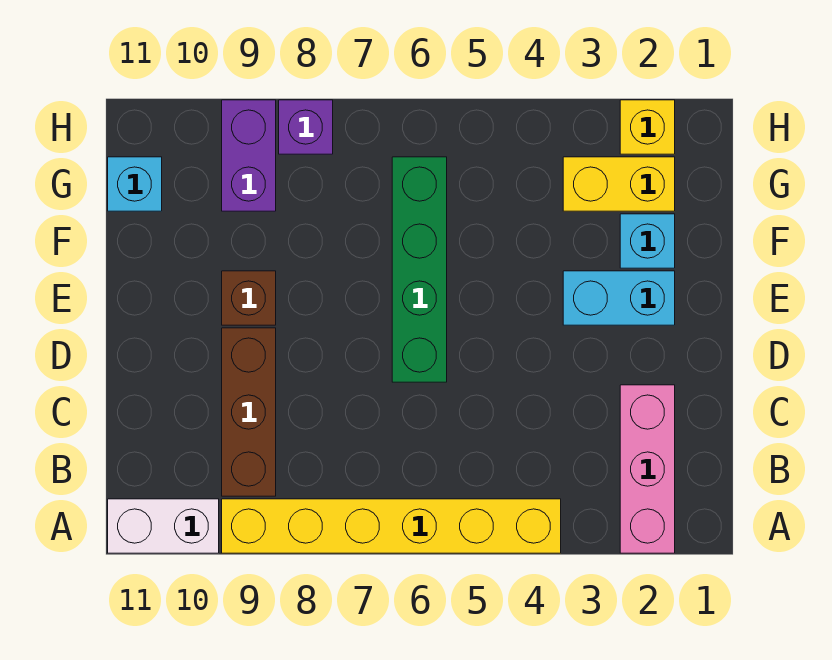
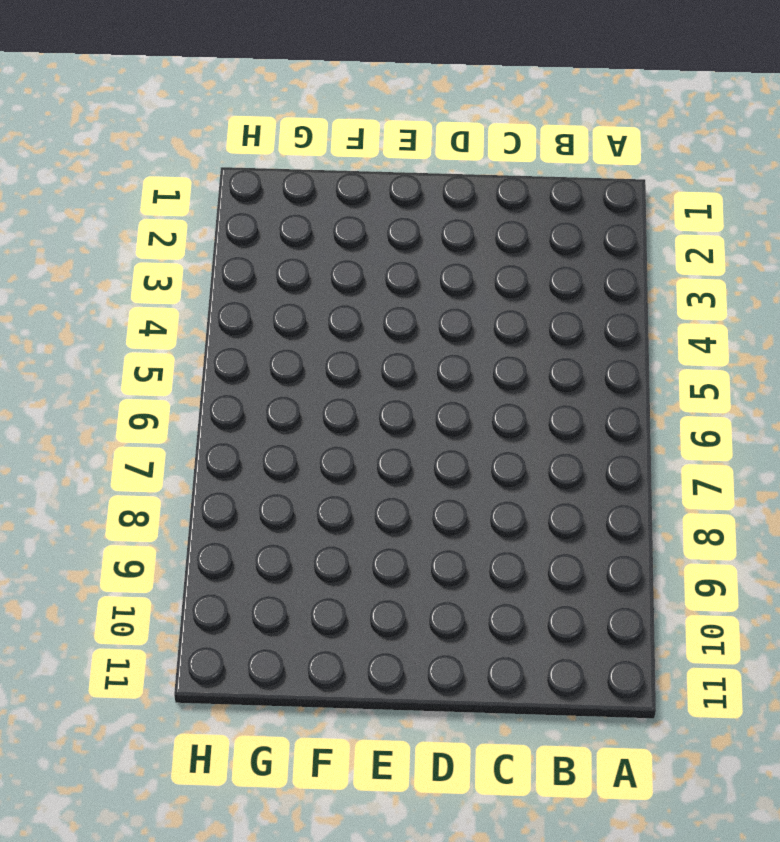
none -> pink brick A2:C2 level 1
none -> yellow brick A4:A9 level 1
none -> white brick A10:A11 level 1

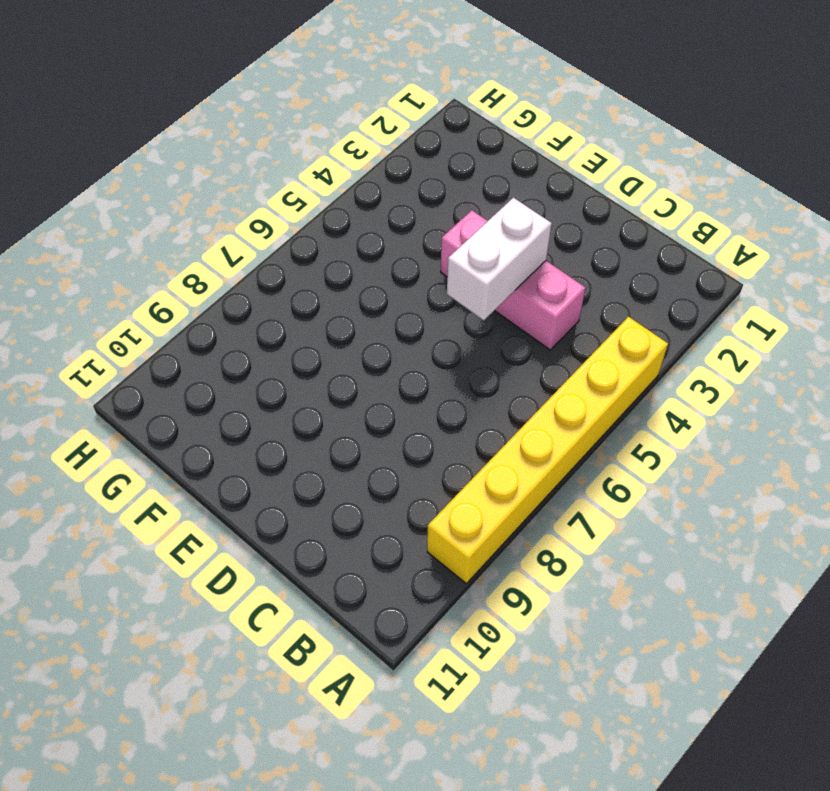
pink brick C4:E4 level 1 -> pink brick A2:C2 level 1
white brick D4:D5 level 2 -> white brick A10:A11 level 1
none -> brown brick B9:D9 level 1
none -> green brick D6:G6 level 1
none -> cyan brick E2:E3 level 1

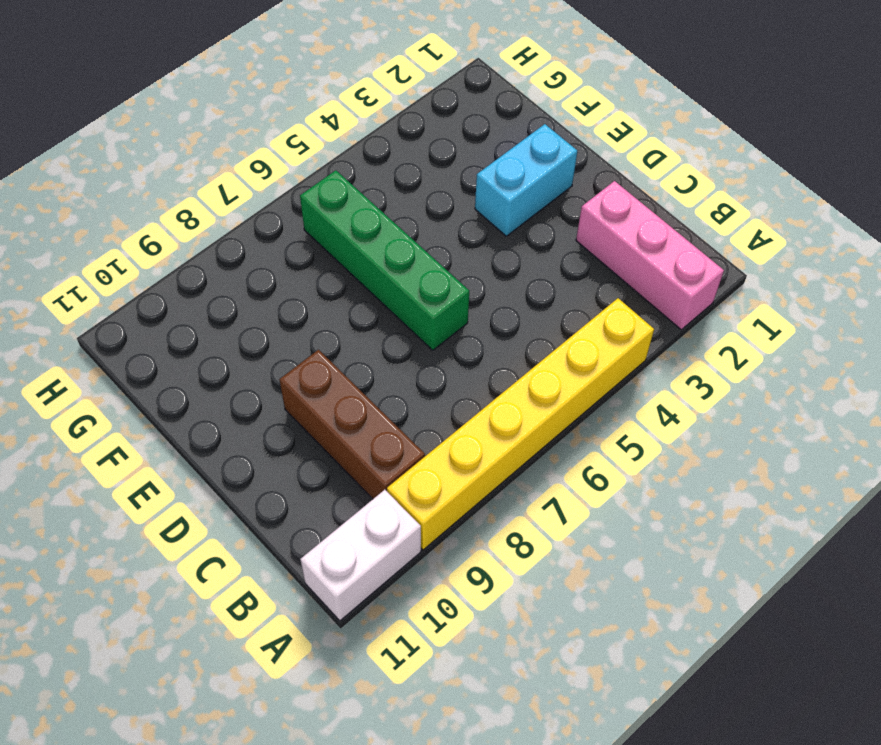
none -> brown brick E9 level 1
none -> cyan brick F2 level 1
none -> yellow brick G2:G3 level 1

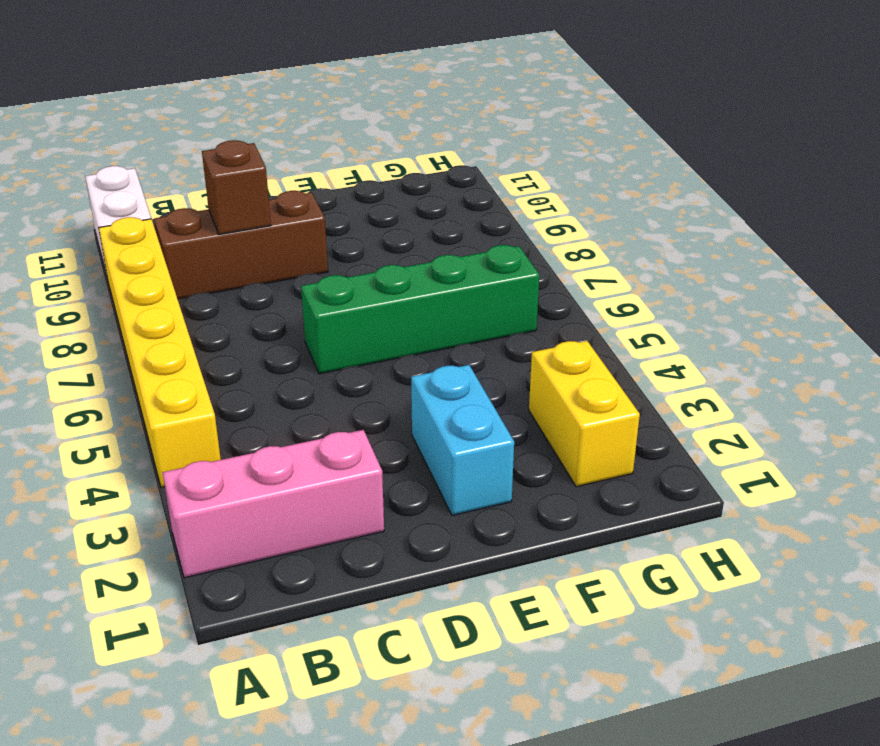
brown brick C9 level 2 -> brown brick E9 level 1
none -> cyan brick F2 level 1
none -> purple brick G9:H9 level 1
none -> cyan brick G11 level 1

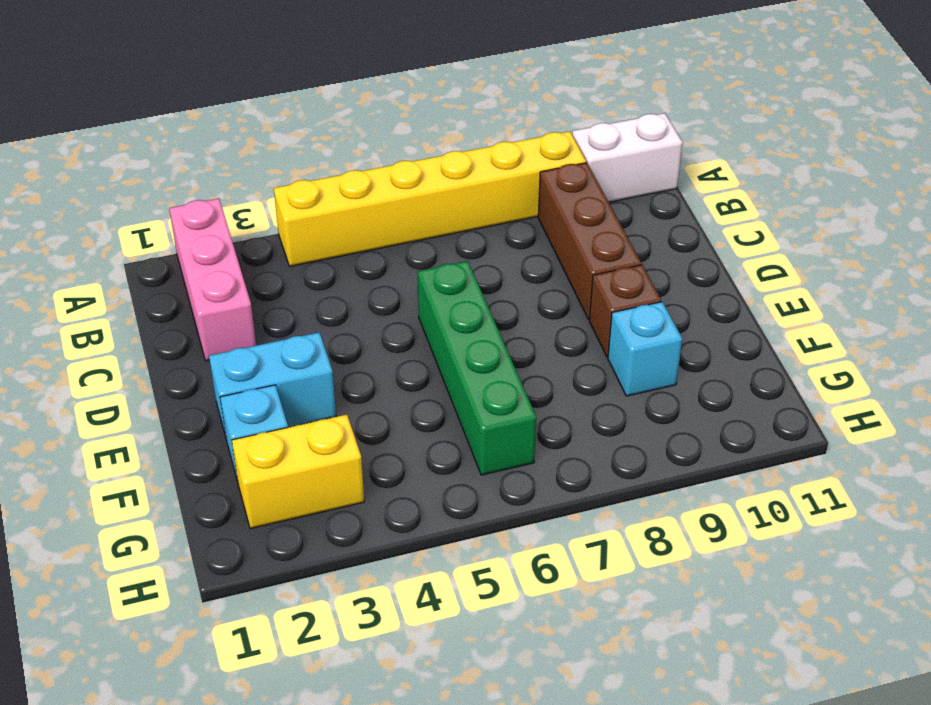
cyan brick F9 level 1 -> cyan brick G11 level 1
none -> purple brick G9:H9 level 1
none -> yellow brick H2 level 1
none -> purple brick H8 level 1

